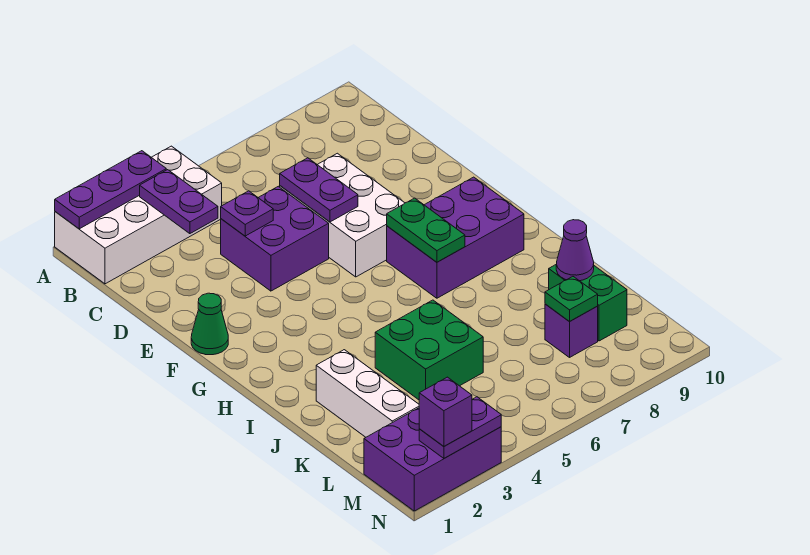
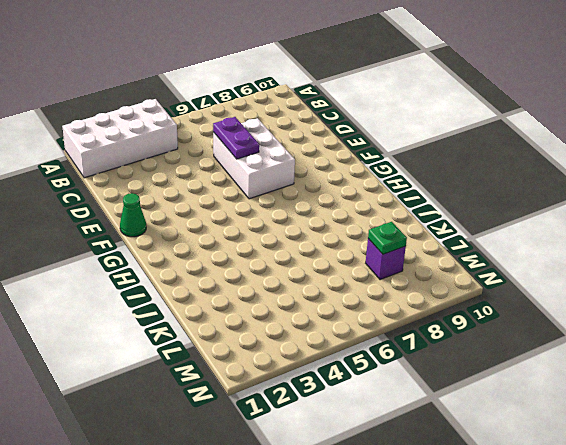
none -> purple brick D4:E5 level 1
none -> purple brick G7:H9 level 1
none -> white brick J2:L2 level 1

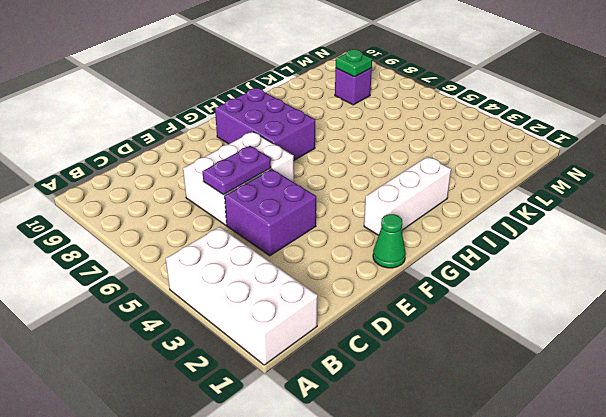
white brick G2:I2 level 1 -> white brick J2:L2 level 1
none -> green brick J4:K5 level 1
none -> green brick K9:L9 level 1
none -> purple brick M1:N3 level 1

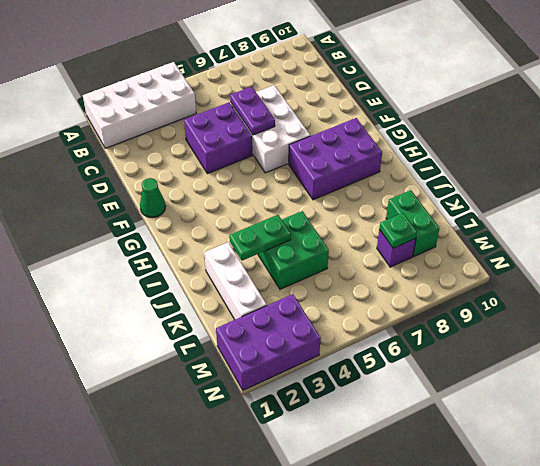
green plate J3:J4 level 2 -> green plate G7:H7 level 2
none -> purple plate A1:A3 level 2
none -> purple plate B3:C3 level 2
none -> purple plate D4 level 2

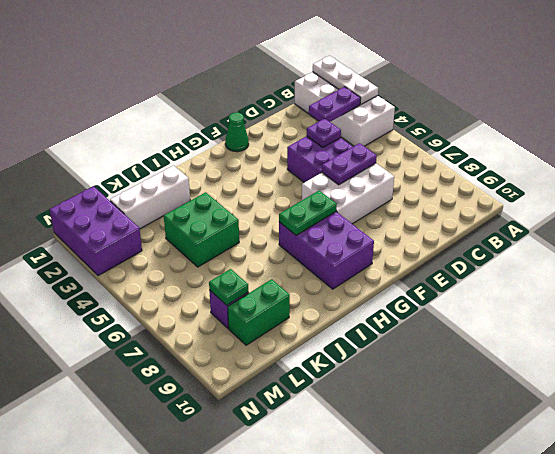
white plate A1:A3 level 2 -> purple plate A1:A3 level 2
none -> purple cone K9 level 2
none -> purple plate N2:N3 level 2
none -> purple brick N2 level 3

